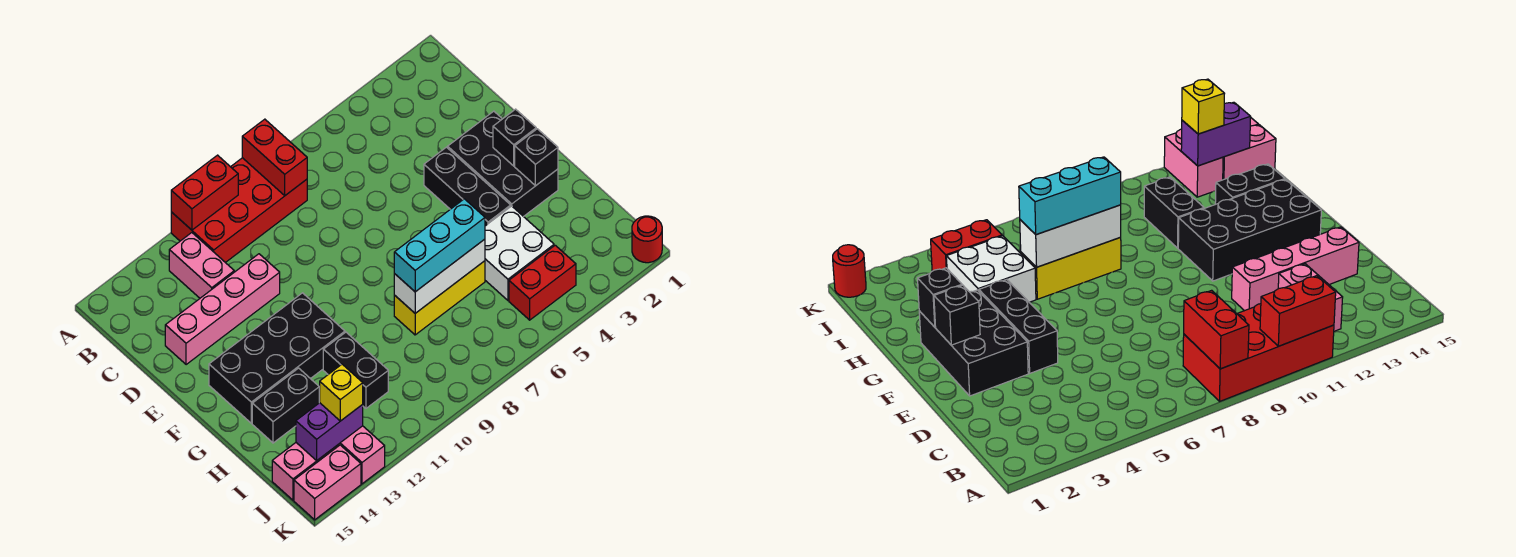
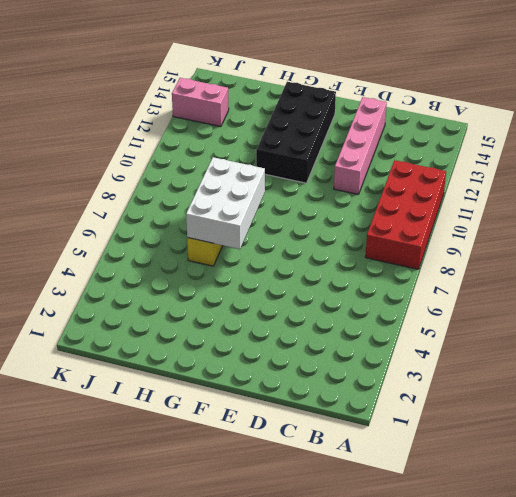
white brick G6:H8 level 2 -> white brick H6:H8 level 2
none -> pink brick B12:C12 level 1
none -> black brick E2:G3 level 1
none -> black brick E4:G4 level 1

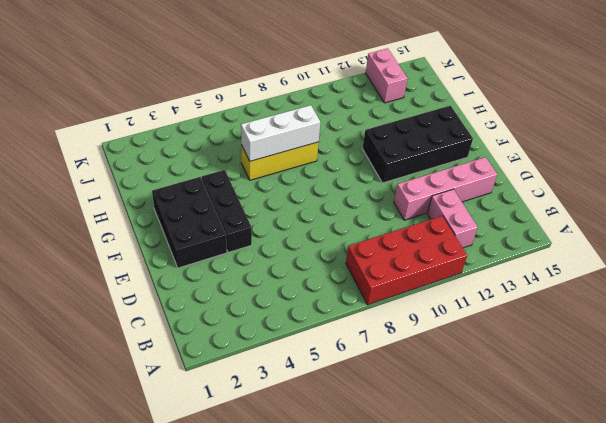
none -> white brick H4:I5 level 1
none -> black brick H11:I11 level 1
none -> black brick H13:H14 level 1

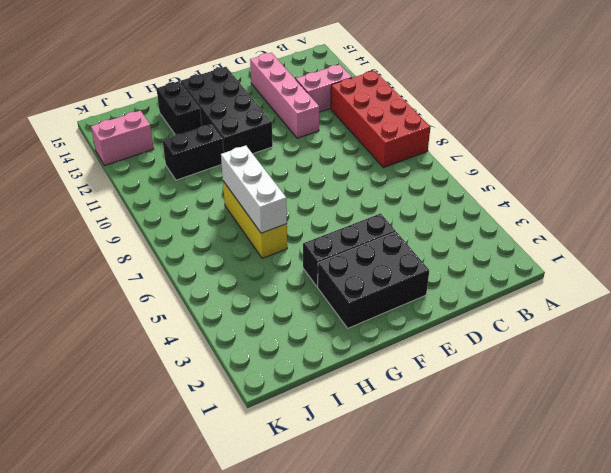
none -> white brick H4:I5 level 1
none -> red brick J4:J5 level 1
none -> pink brick J14:J15 level 1

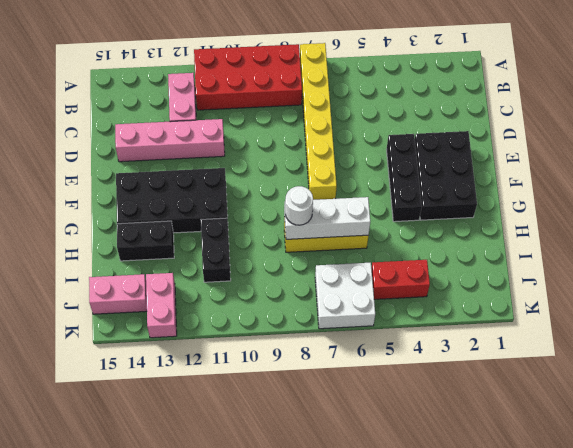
yellow brick A7:F7 level 1 -> none
white round brick H8 level 3 -> cyan brick H6:H8 level 3
white brick J6:K7 level 1 -> white brick H4:I5 level 1
none -> red round brick K1 level 1
none -> pink brick K14:K15 level 1
none -> red brick A8:B8 level 2

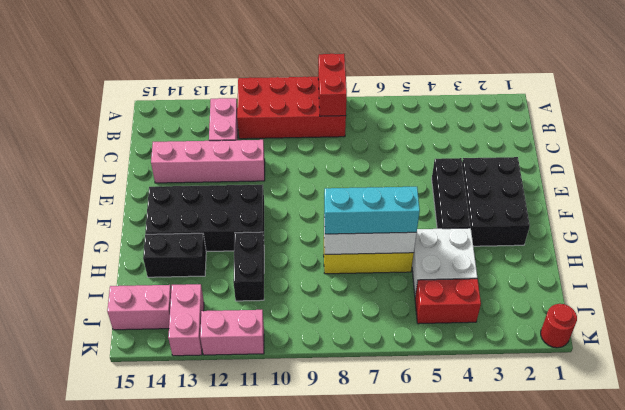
pink brick K11:K12 level 1 -> pink brick K14:K15 level 1
none -> red brick A10:A11 level 2
none -> black brick F2 level 2
none -> black brick G2 level 2

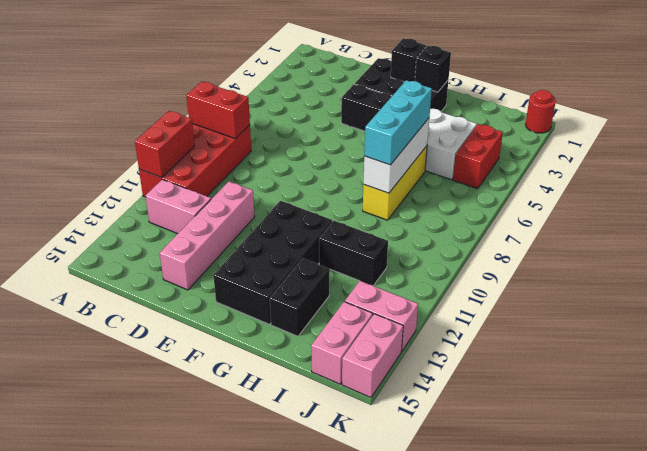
none -> purple brick J13:J14 level 2
none -> yellow brick J13 level 3

